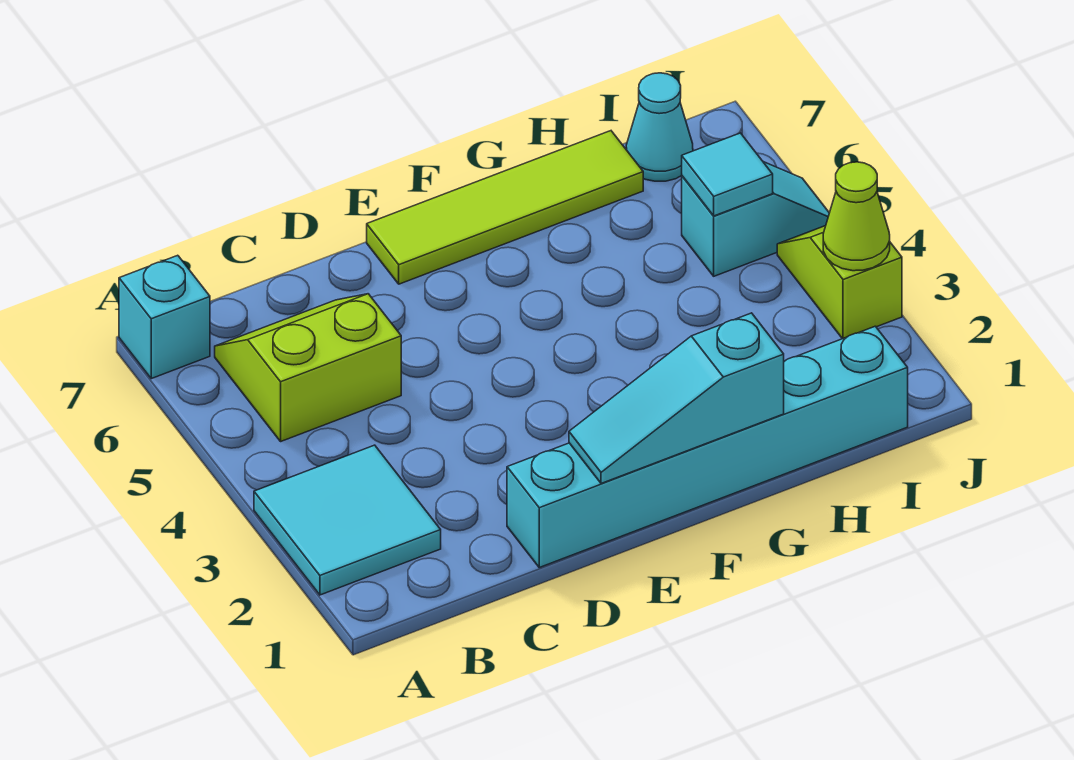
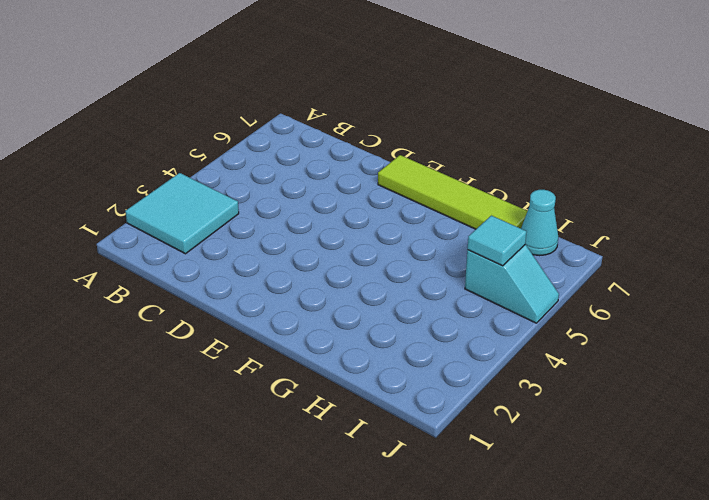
none -> cyan brick A7 level 1
none -> lime slope B5:C6 level 1 top 5

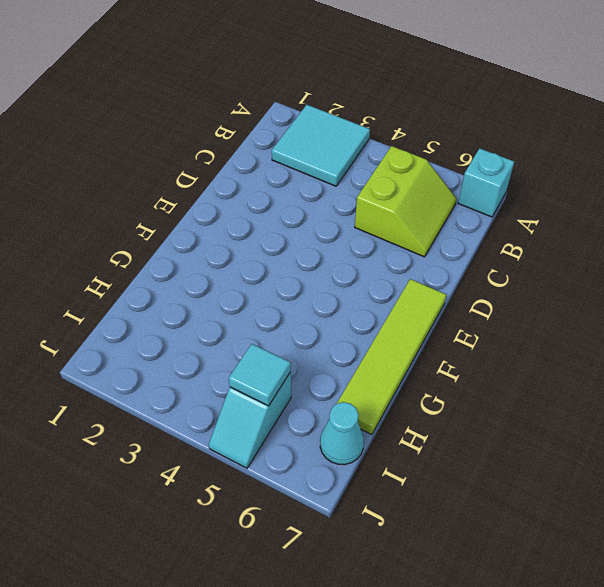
none -> cyan brick D1:I1 level 1
none -> lime slope J3:J4 level 1 top 3

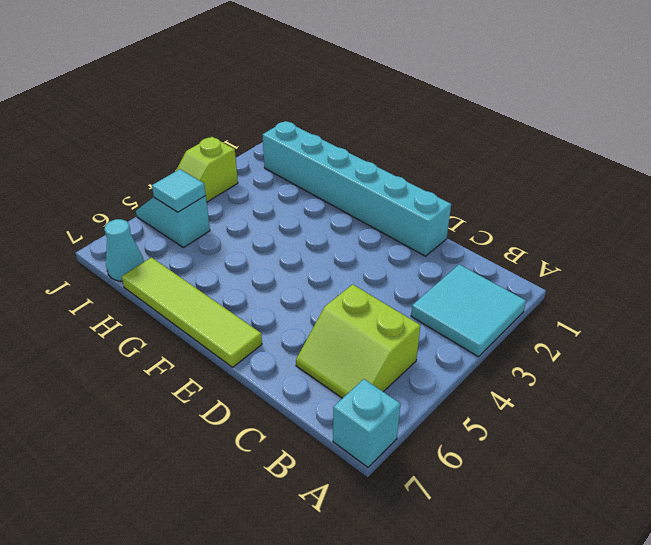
none -> cyan slope E1:G1 level 2 top G
none -> lime cone J3 level 2

